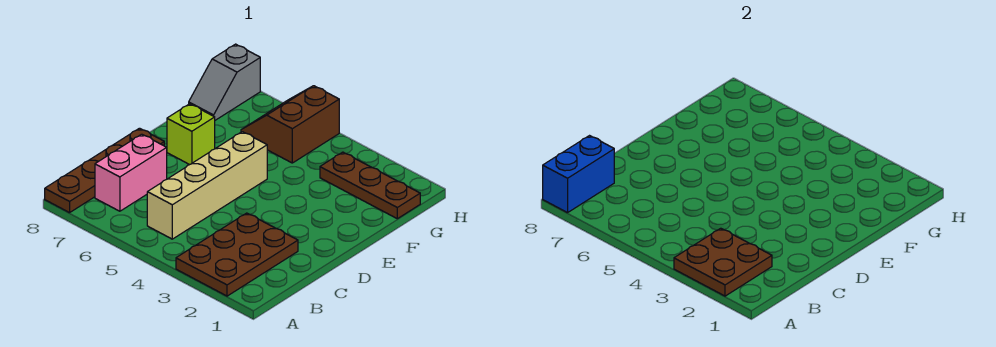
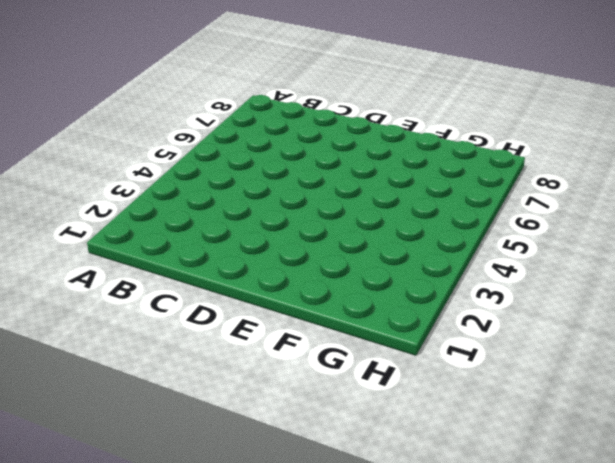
none -> brown plate A2:C3 level 1
none -> brown plate A8:D8 level 1

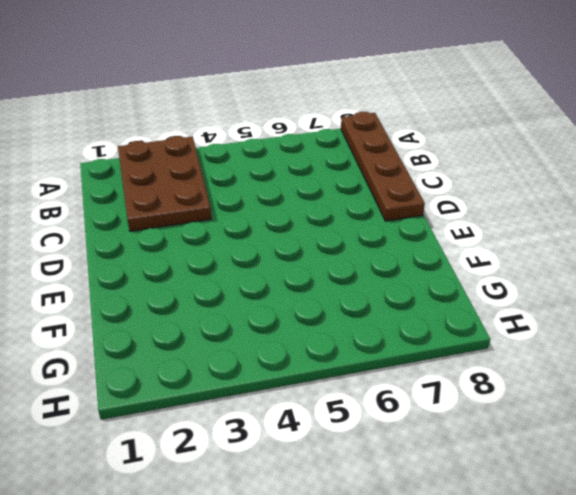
none -> tan brick B5:E5 level 1
none -> pink brick B7:C7 level 1

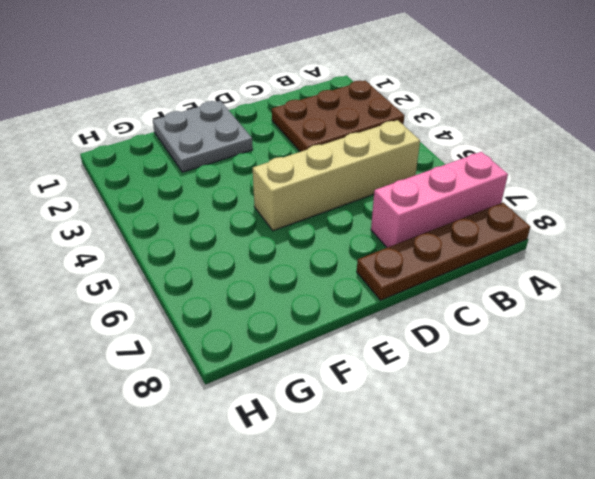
pink brick A7:C7 level 1 -> pink brick B7:C7 level 1
grey plate E1:F2 level 1 -> none
none -> lime brick E7 level 1
none -> brown plate G1:G3 level 1

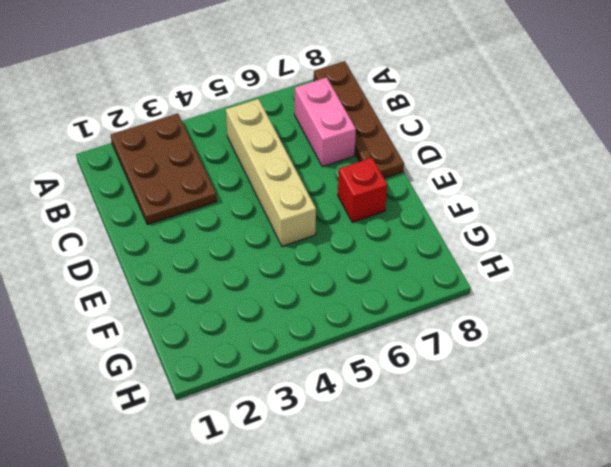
red brick E7 level 1 -> lime brick E7 level 1
none -> brown plate G1:G3 level 1
none -> brown slope G5:H6 level 1 top 5

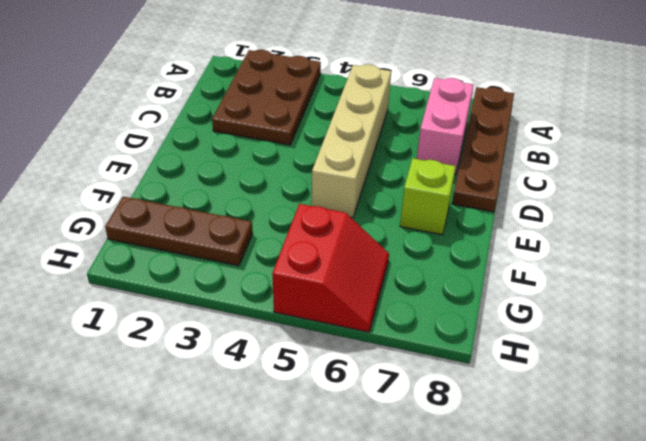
red slope G5:H6 level 1 top 5 -> brown slope G5:H6 level 1 top 5
none -> grey slope G8:H8 level 1 top H
none -> brown plate A2:B3 level 2

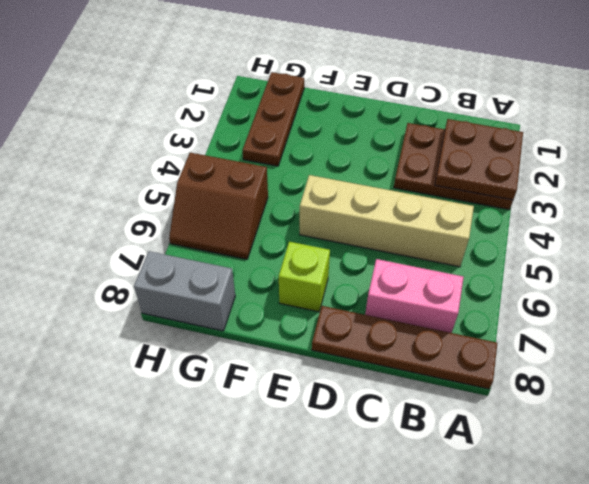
grey brick G8:H8 level 1 -> grey slope G8:H8 level 1 top H
none -> blue brick A8:B8 level 2

